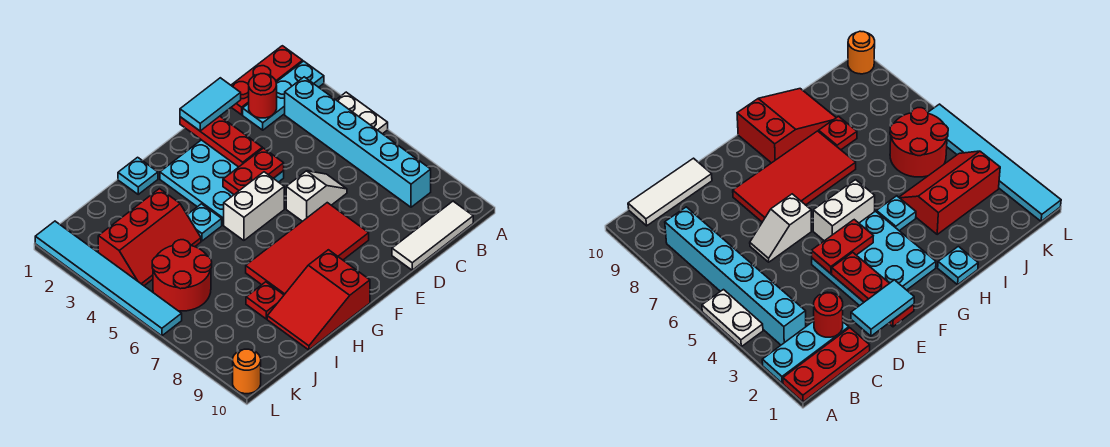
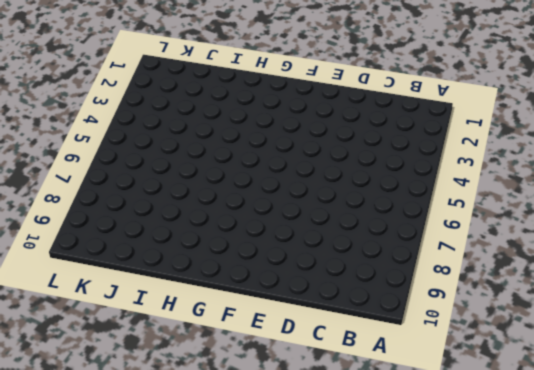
none -> red plate A1:C1 level 1
none -> cyan plate A2:C2 level 1
none -> white plate A4:A5 level 1

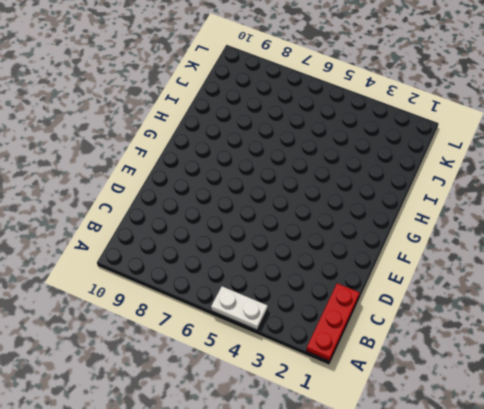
none -> cyan plate A2:C2 level 1
none -> cyan brick B3:B8 level 1
none -> white tile B10:D10 level 1

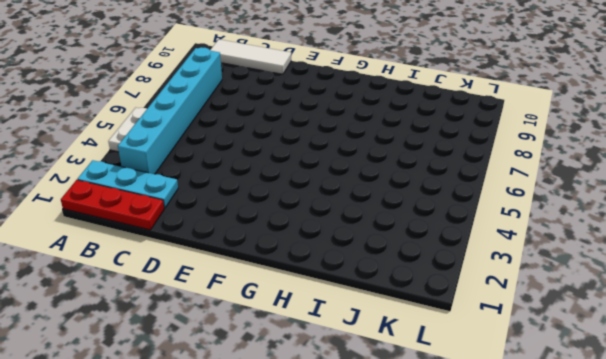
none -> white slope D6:E6 level 1 top E
none -> cyan plate E2:G4 level 1
none -> red tile E7:H8 level 1

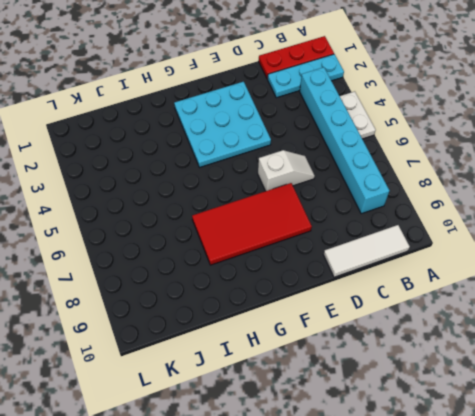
none -> white brick F5:G5 level 1
none -> red slope G9:I10 level 1 top G
none -> cyan plate H1 level 1

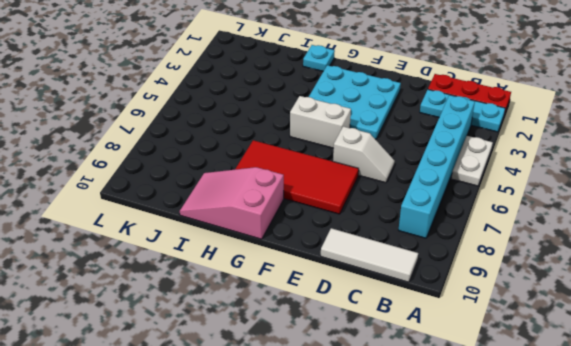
pink slope G9:I10 level 1 top G -> red slope G9:I10 level 1 top G
none -> cyan plate H4 level 1
none -> red slope I3:K4 level 1 top 3
none -> red plate I8 level 1

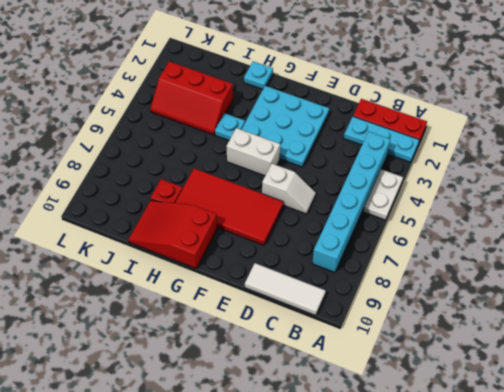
none -> red round brick J5:K6 level 1
none -> cyan tile L1:L6 level 1
none -> orange round brick L10 level 1

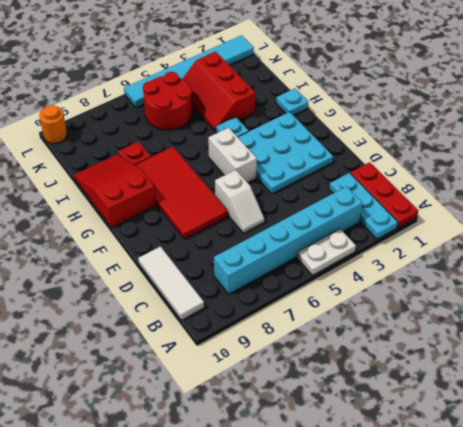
none -> red round brick C2 level 2
none -> red plate E1:E3 level 2
none -> red plate E4:F4 level 2

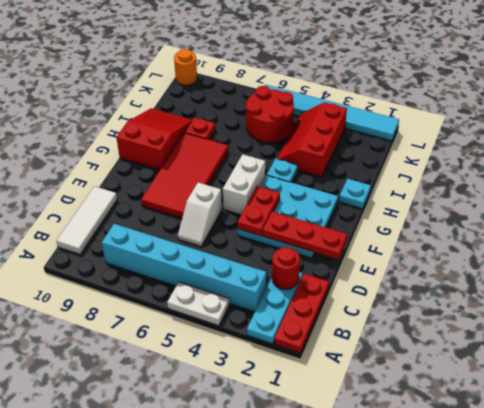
none -> cyan tile D1:E1 level 3

